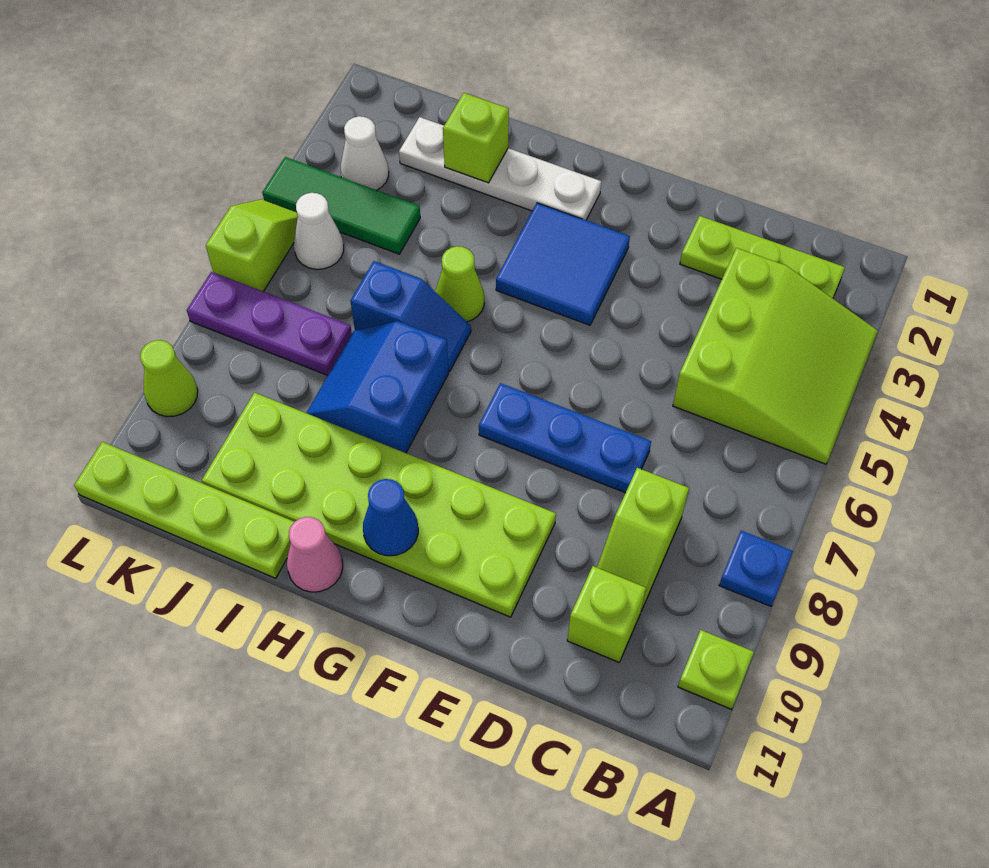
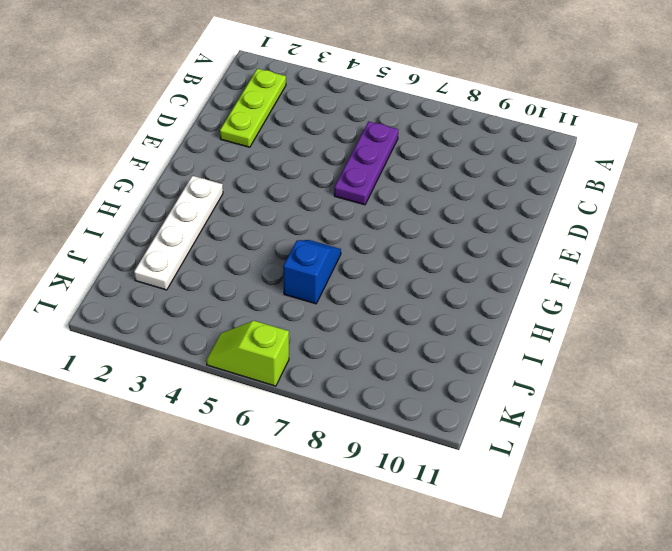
purple plate C6:E6 level 1 -> purple plate J7:L7 level 1
none -> lime slope A3:C5 level 1 top C
none -> blue plate A8 level 1
none -> lime plate A10 level 1

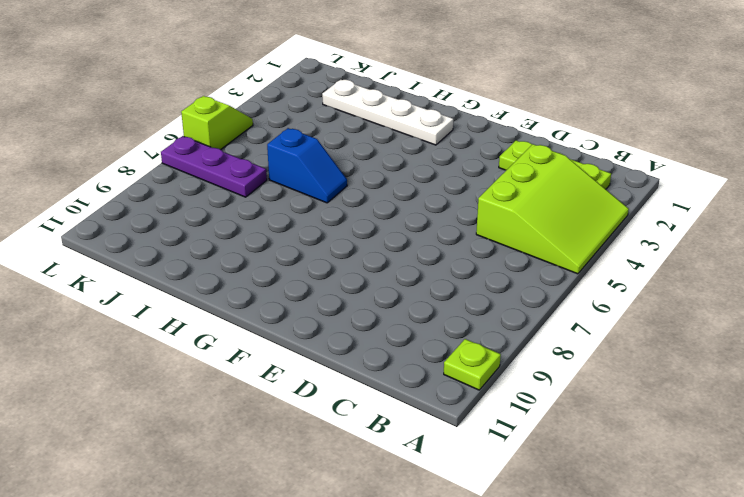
none -> blue plate A8 level 1
none -> lime slope C8:C9 level 1 top 8
none -> lime brick C10 level 1

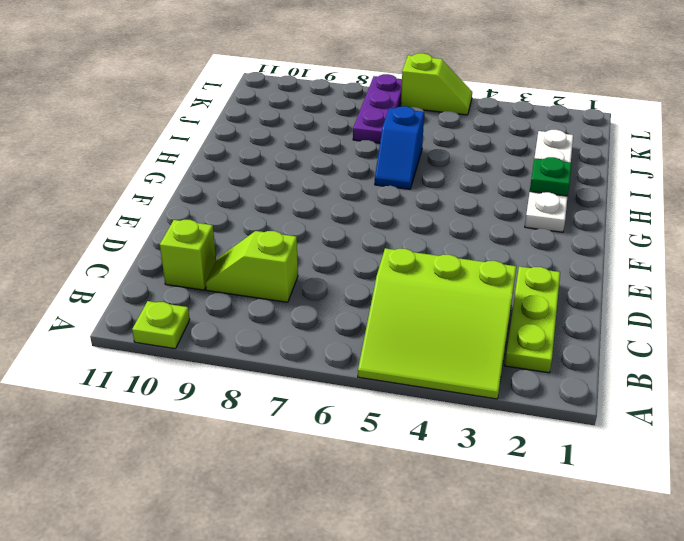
green plate H2 level 2 -> none
none -> blue plate A8 level 1
none -> blue plate D7:F7 level 1
none -> lime plate E9:J10 level 1

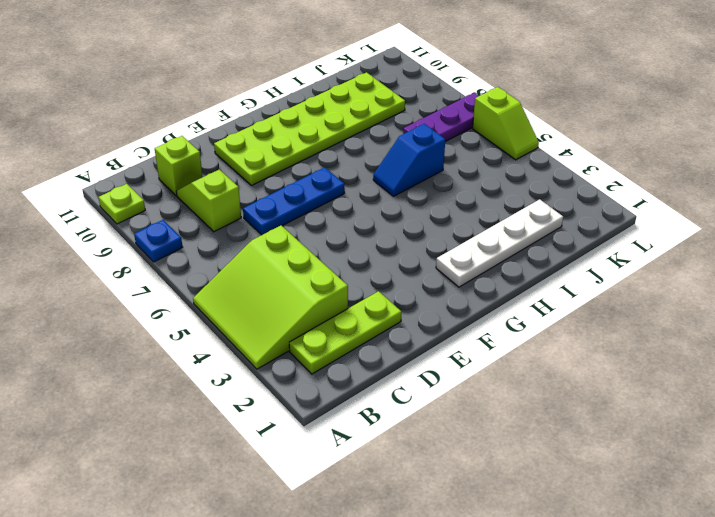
none -> blue tile F3:G4 level 1
none -> lime cone H5 level 1
none -> blue slope H7:I8 level 1 top H

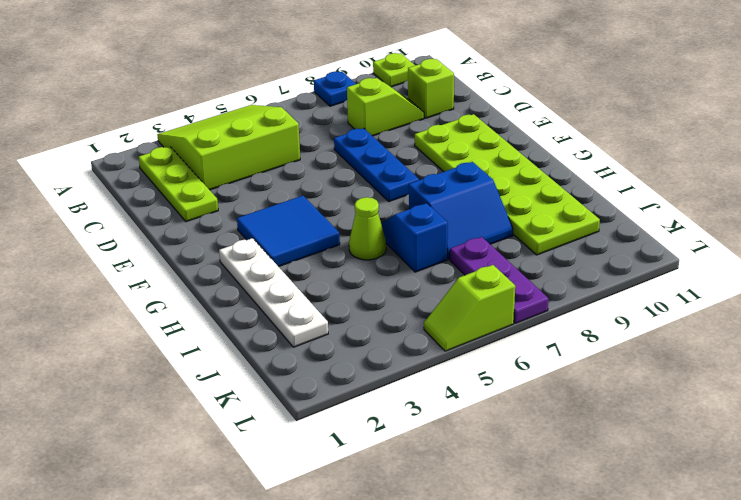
none -> pink cone H11 level 1
none -> lime plate I11:L11 level 1
none -> green tile J4:L4 level 1

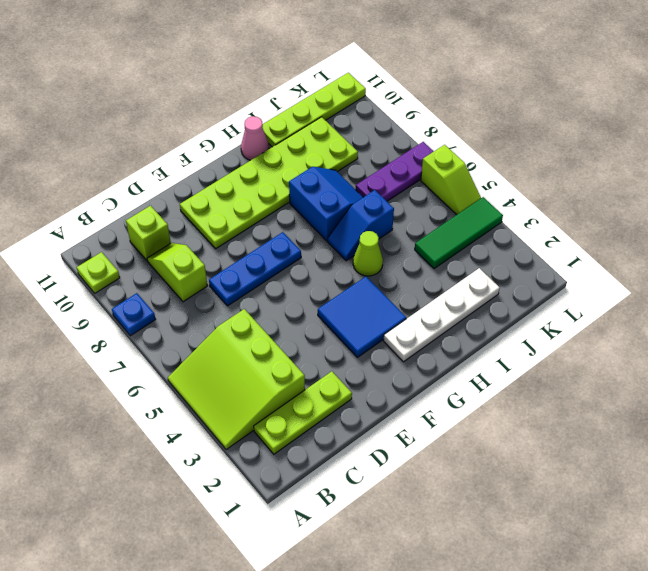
none -> white cone K3 level 1
none -> white cone K5 level 1
none -> lime cone L9 level 1

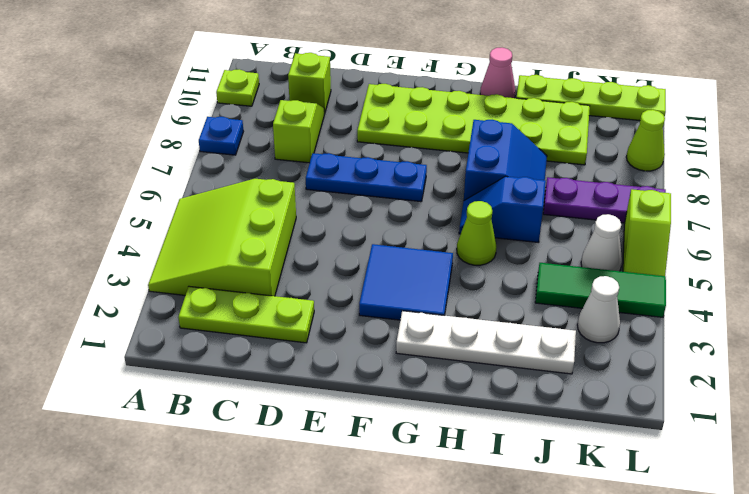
none -> blue cone G10 level 2
none -> lime brick I2 level 2

